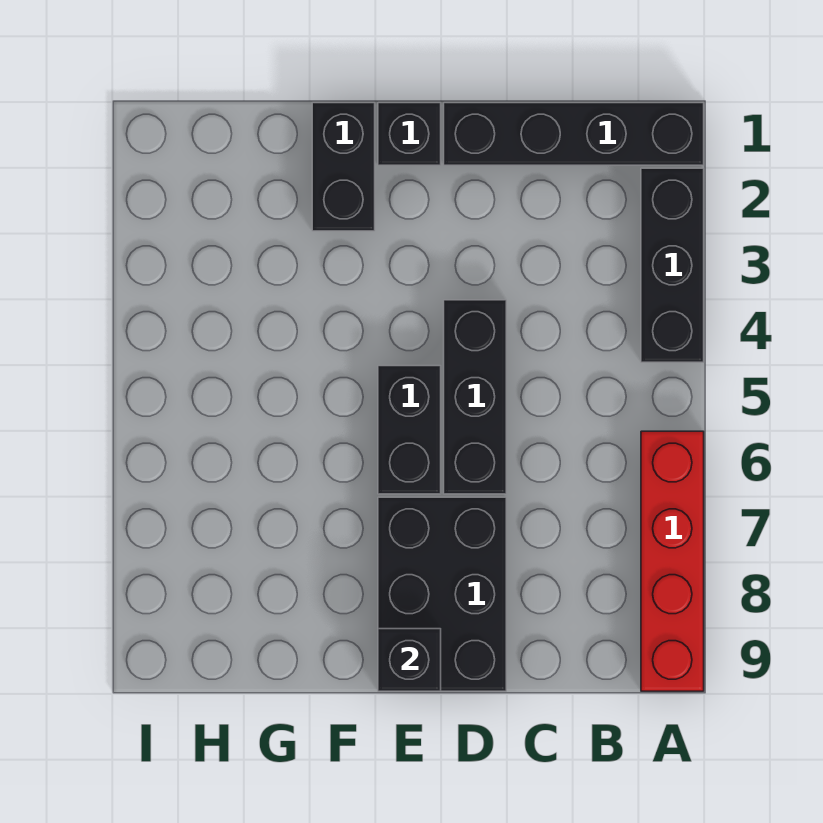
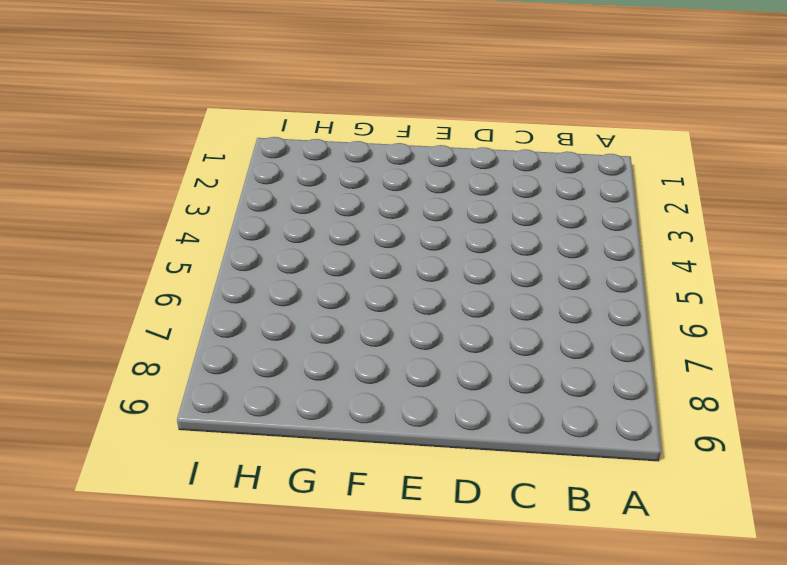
none -> black brick A1:D1 level 1
none -> black brick A2:A4 level 1

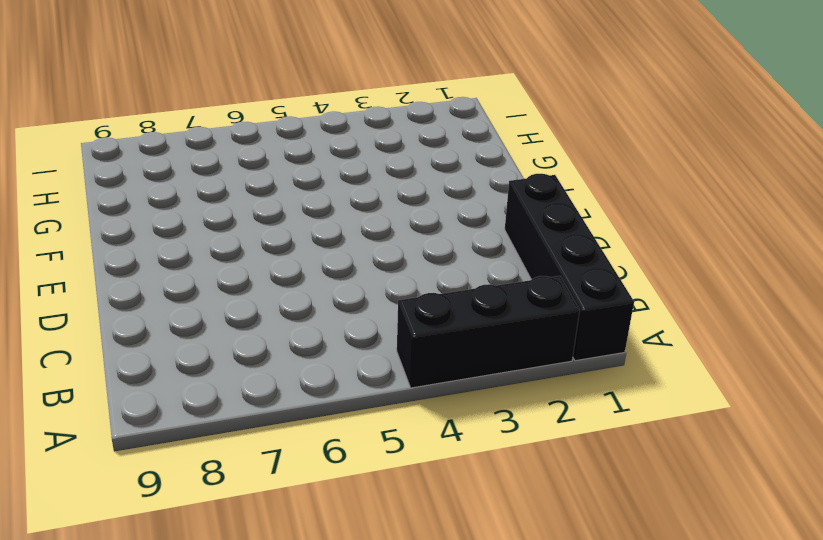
none -> red brick A6:A9 level 1
none -> black brick D4:D6 level 1

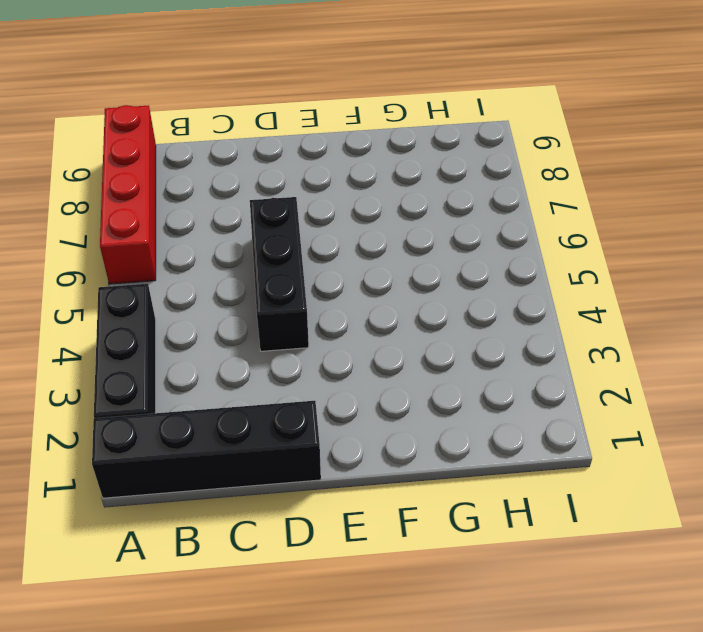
none -> black brick D7:E9 level 1
none -> black brick E1 level 1

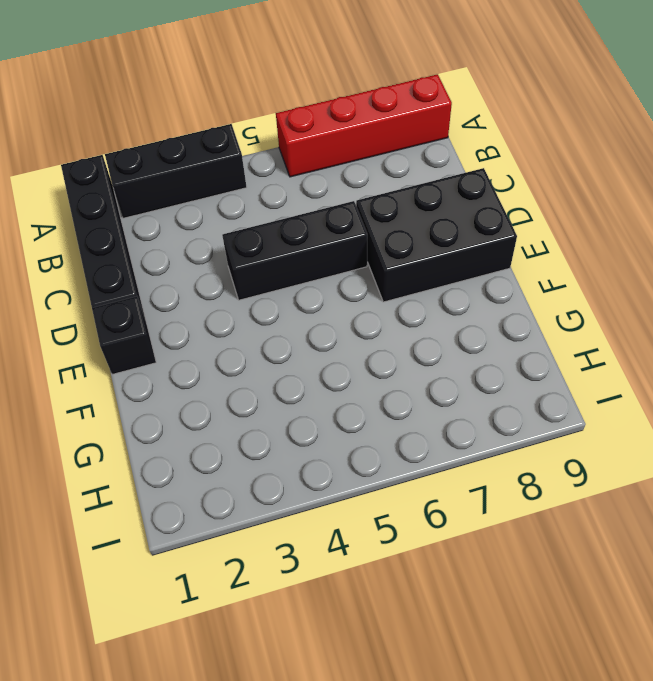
none -> black brick E5:E6 level 1
none -> black brick F1:F2 level 1

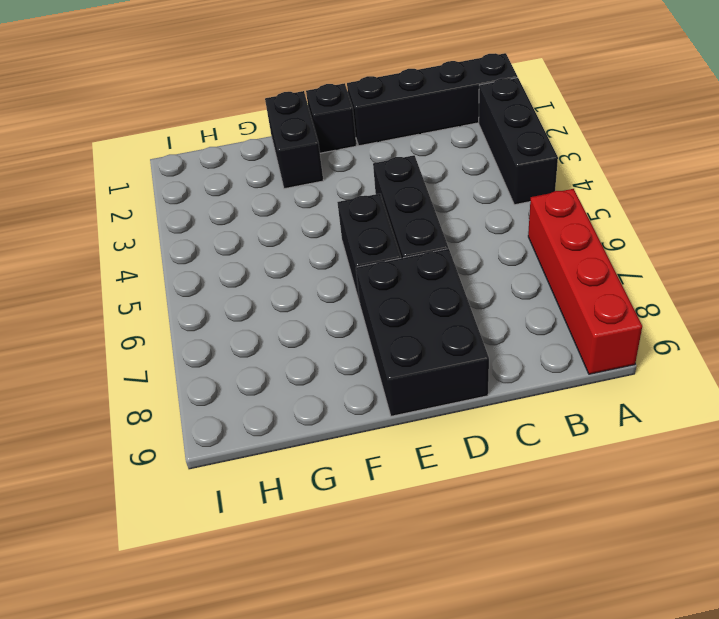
none -> black brick E9 level 2

